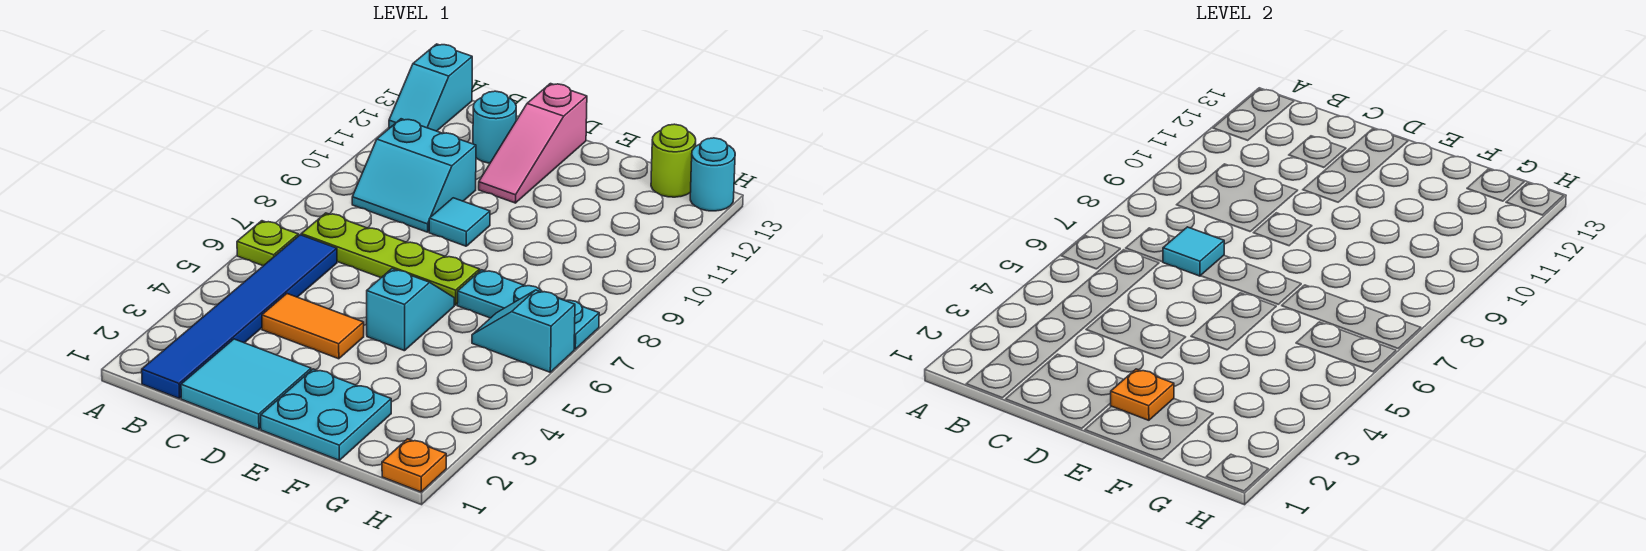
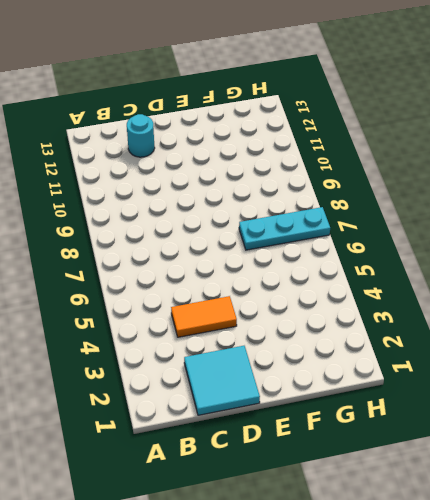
none -> lime plate A6 level 1
none -> cyan slope A12:A13 level 1 top 13
none -> blue tile B1:B6 level 1

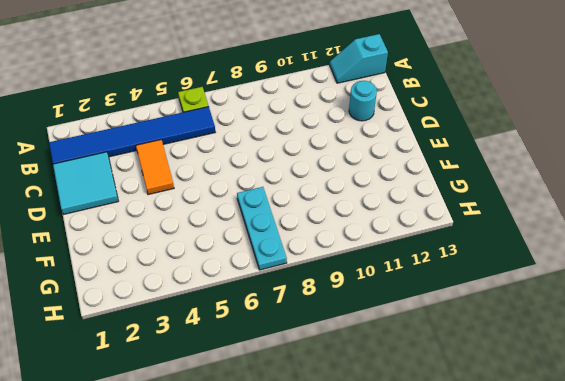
none -> lime plate B7:E7 level 1
none -> cyan slope B9:C10 level 1 top 10
none -> cyan tile D9 level 1

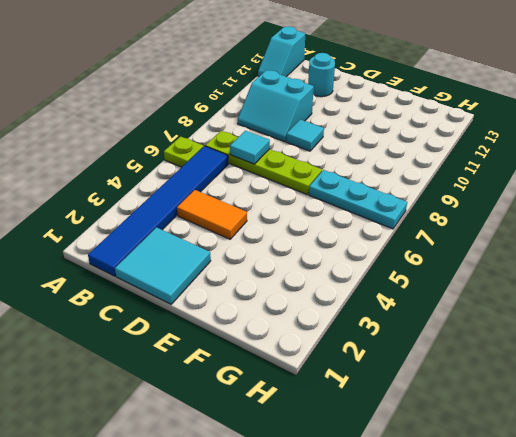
none -> pink slope D11:D13 level 1 top 13
none -> cyan plate E1:F2 level 1
none -> cyan slope E5:E6 level 1 top 5

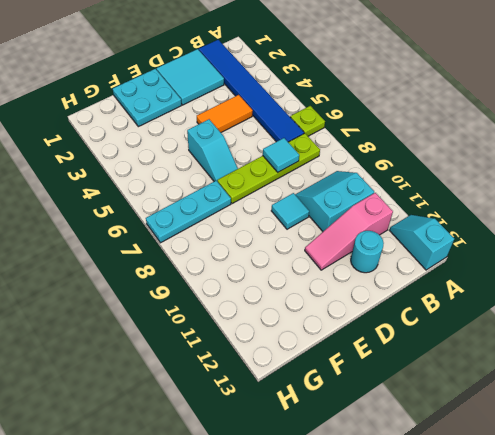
pink slope B11:D11 level 1 top B -> pink slope D11:D13 level 1 top 13
none -> cyan slope G6:H6 level 1 top H
none -> lime round brick G13 level 1
none -> orange plate H1 level 1

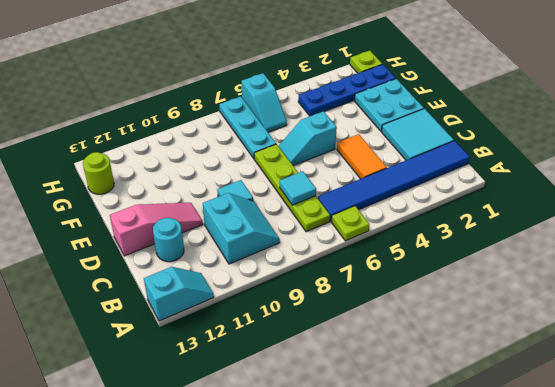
blue plate G1:G4 level 1 -> none
lime plate H1 level 1 -> orange plate H1 level 1
none -> cyan round brick H13 level 1
none -> orange plate E2 level 2

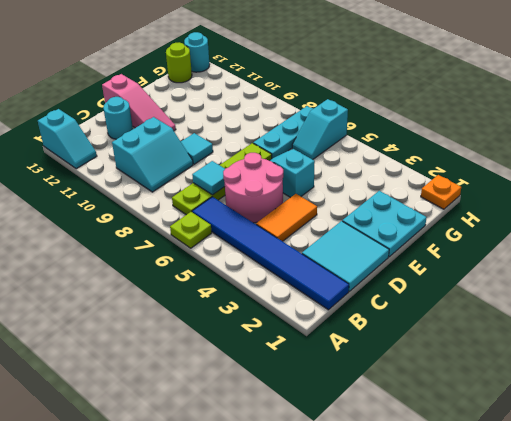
pink round brick C5:D6 level 1 -> none
none -> orange plate E2 level 2

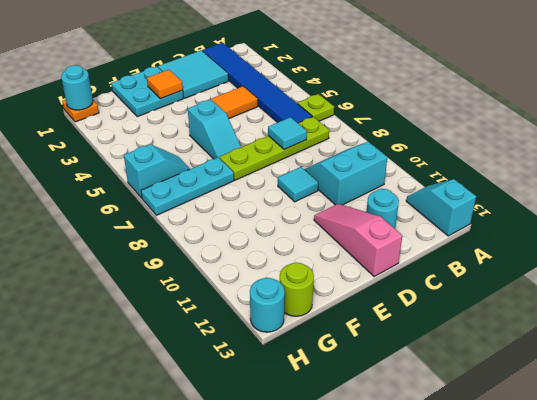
orange tile E2 level 2 -> orange plate E2 level 2
cyan round brick H1 level 2 -> none

